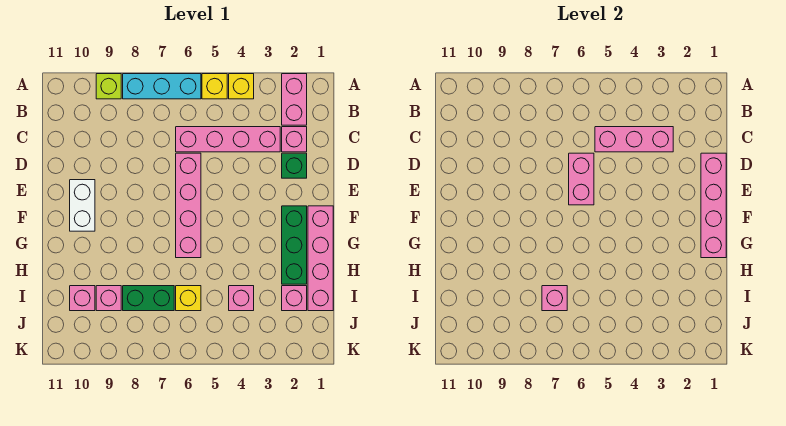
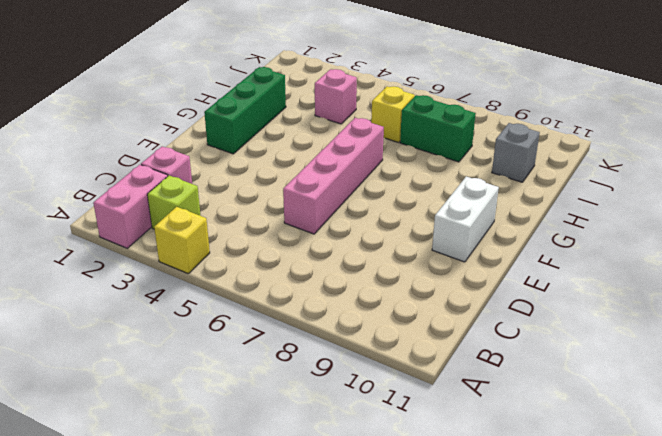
lime brick B3 level 1 -> lime brick A9 level 1
grey brick I10 level 1 -> pink brick I10 level 1
none -> yellow brick A5 level 1
none -> cyan brick A6:A8 level 1
none -> pink brick C3:C6 level 1

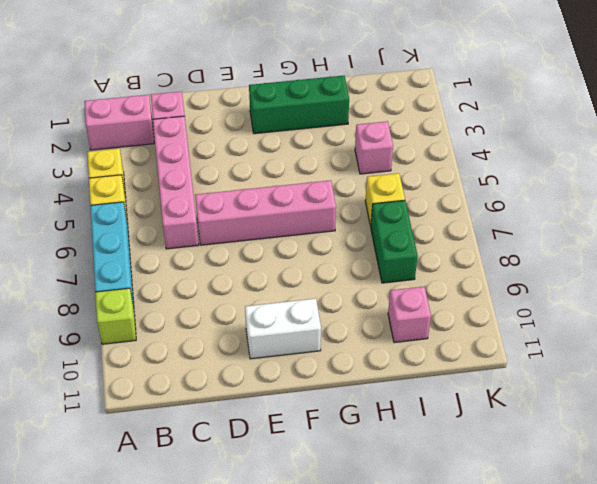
none -> green brick D2 level 1
none -> pink brick F1:I1 level 1
none -> pink brick I2 level 1

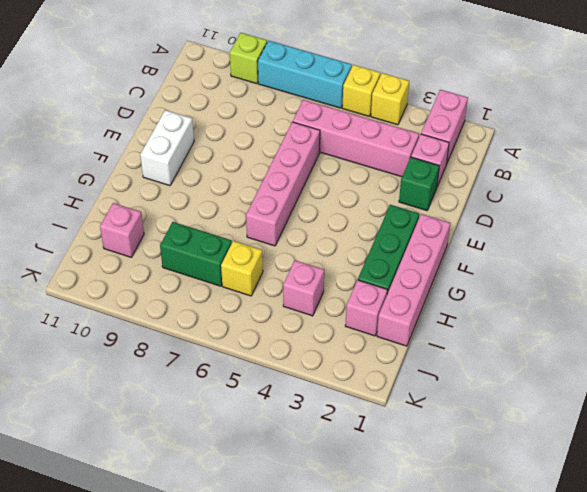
none -> pink brick I9 level 1
none -> pink brick C3:C5 level 2
none -> pink brick D1:G1 level 2

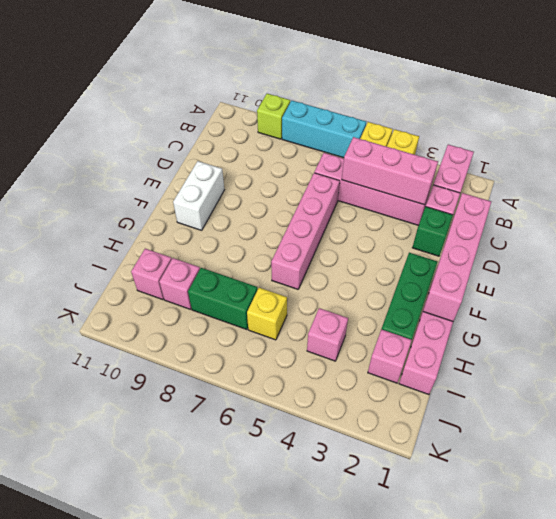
none -> pink brick D6:E6 level 2
none -> pink brick I7 level 2

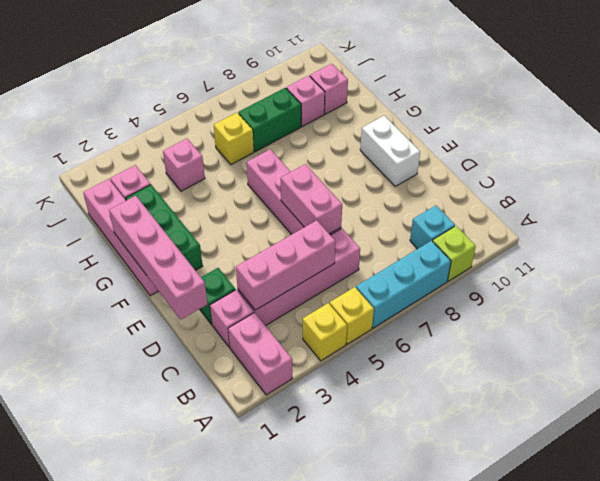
cyan brick B9 level 1 -> none
none -> pink brick I7 level 2

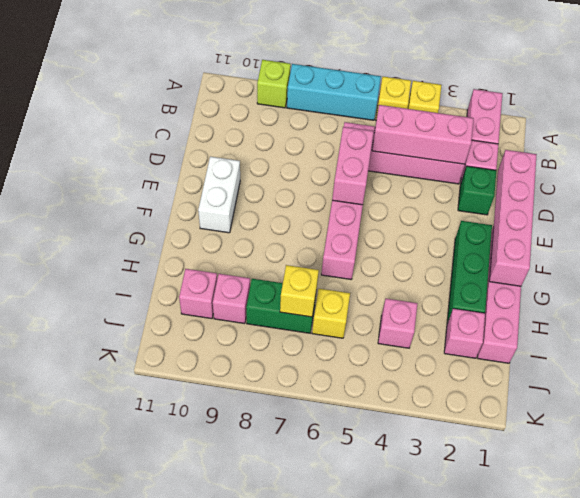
yellow brick I7 level 2 -> pink brick I7 level 2

